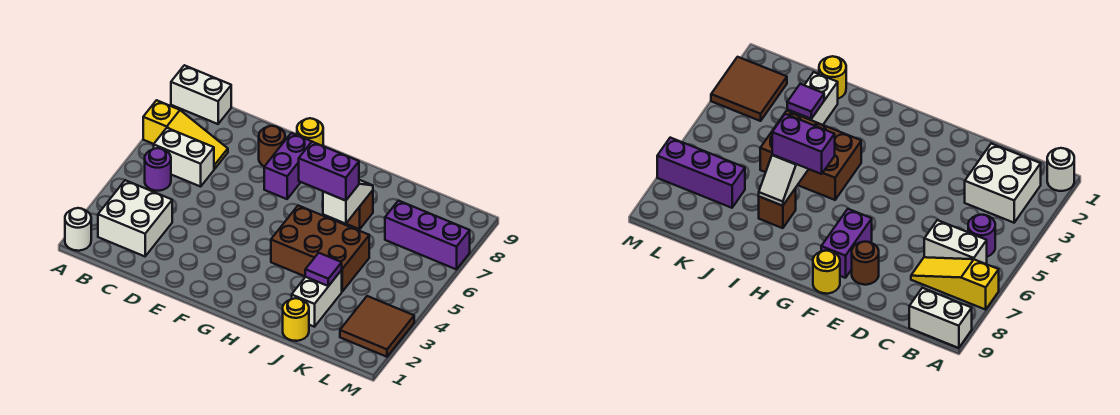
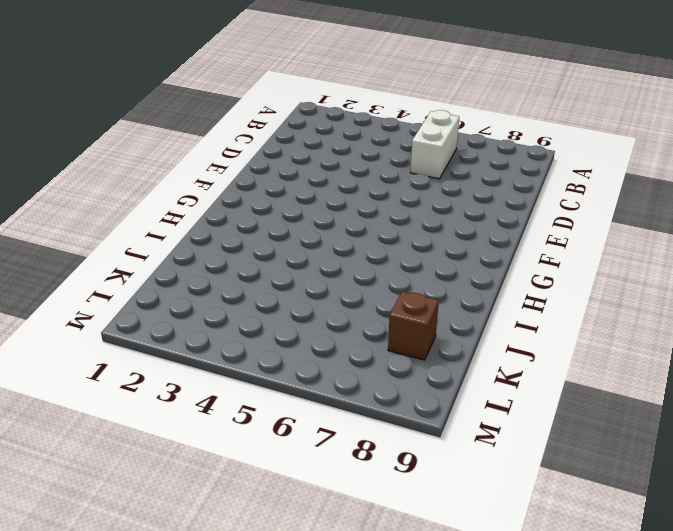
brown brick K8 level 1 -> brown brick I7 level 1
none -> white round brick A1 level 1
none -> yellow slope A7:C7 level 1 top A
none -> white brick A9:B9 level 1

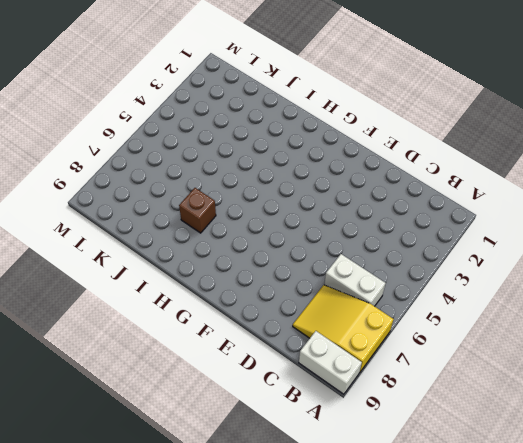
yellow slope A7:C8 level 1 top A -> yellow slope A7:C7 level 1 top A
none -> white round brick A1 level 1
none -> white brick B2:C3 level 1
none -> purple round brick B5 level 1

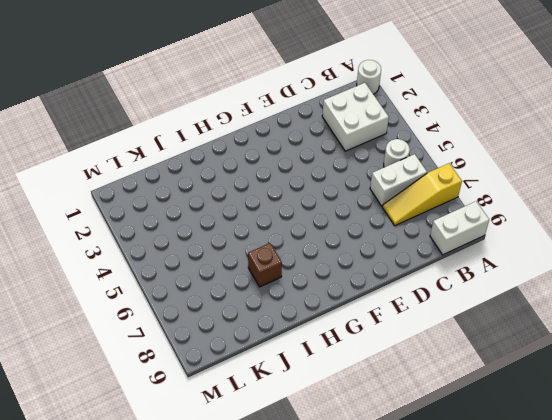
white round brick B5 level 1 -> purple round brick B5 level 1
none -> brown round brick E8 level 1
none -> purple brick F7:F8 level 1
none -> yellow round brick F9 level 1

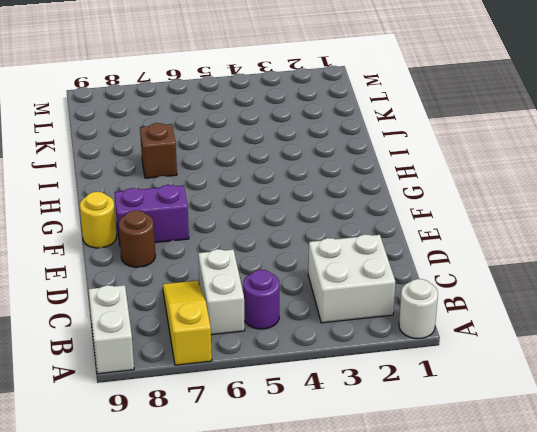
none -> brown brick H4:J5 level 1
none -> yellow round brick J1 level 1
none -> white brick J2:J3 level 1

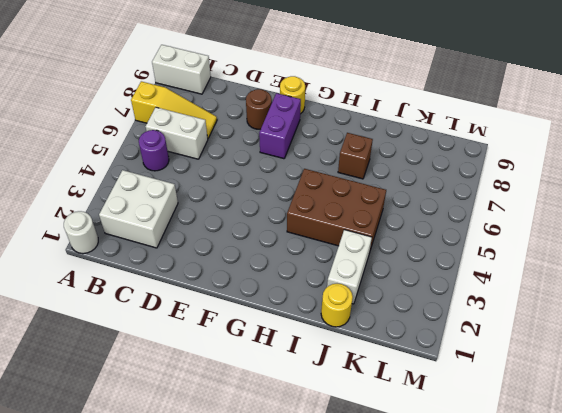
none -> purple brick K7:M7 level 1
none -> brown tile L2:M3 level 1
none -> white slope I6:I7 level 2 top 6

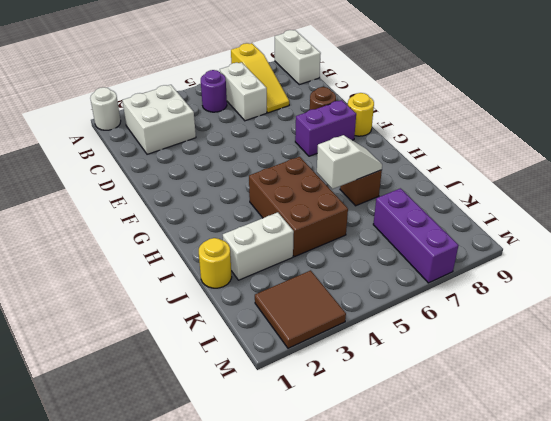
none -> purple tile J3 level 2
none -> purple brick H6:I6 level 3

